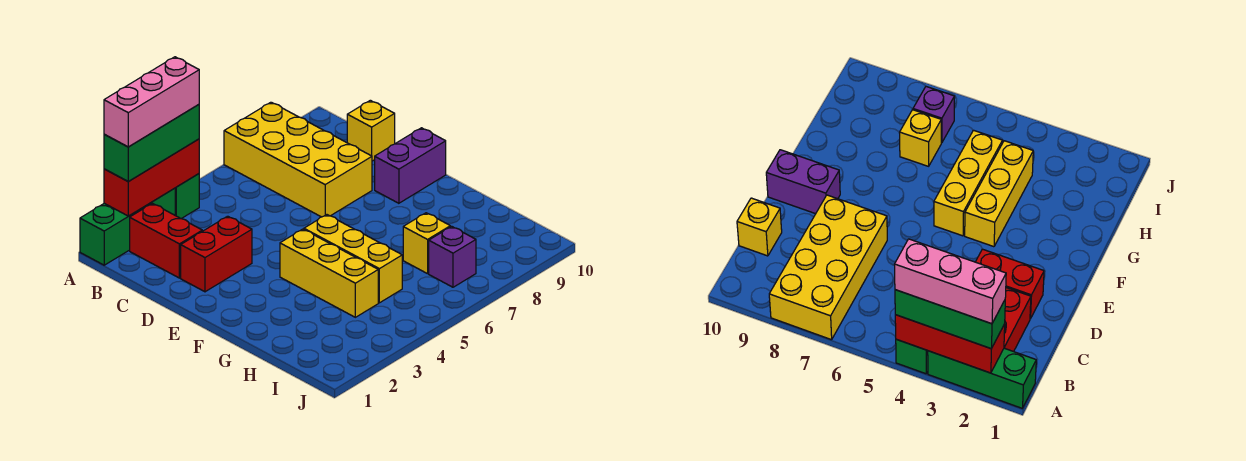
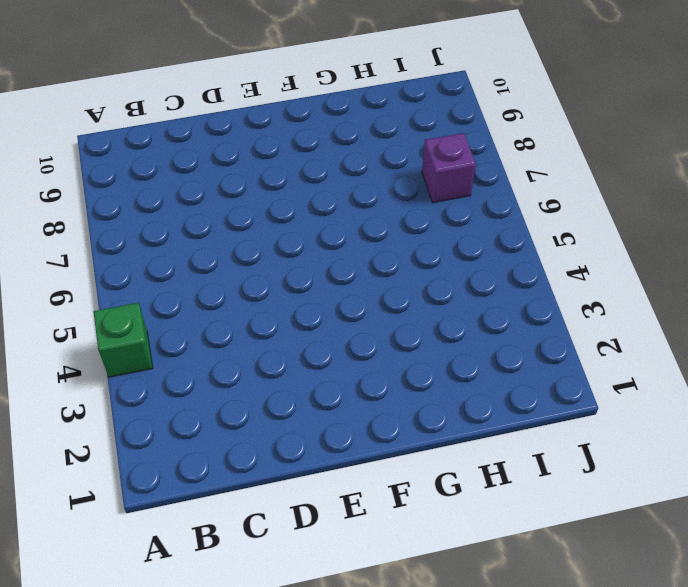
none -> green brick A1:A3 level 1
none -> yellow brick A7:D8 level 1
none -> red brick B2:C2 level 1

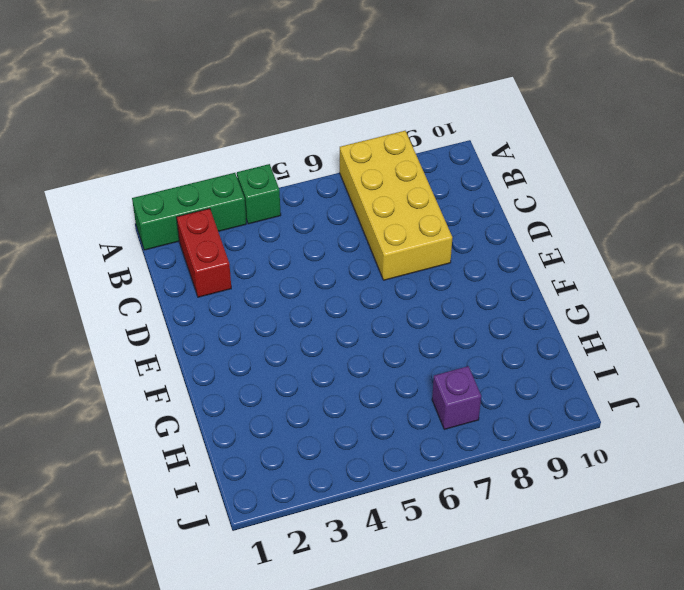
none -> yellow brick C10 level 1
none -> red brick D2:D3 level 1
none -> purple brick E9:E10 level 1

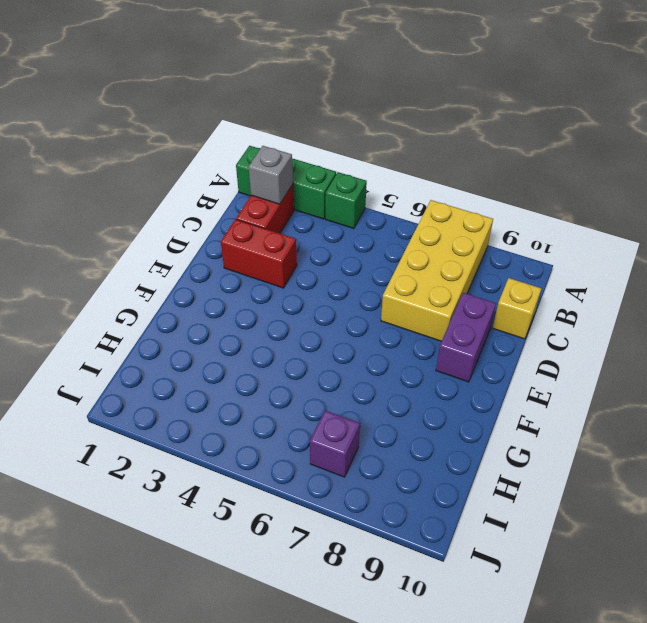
grey brick B2 level 2 -> none
purple brick D9:E9 level 1 -> purple brick E9:E10 level 1
none -> yellow brick F4:H4 level 1
none -> yellow brick F5:H5 level 1
none -> yellow brick H7 level 1

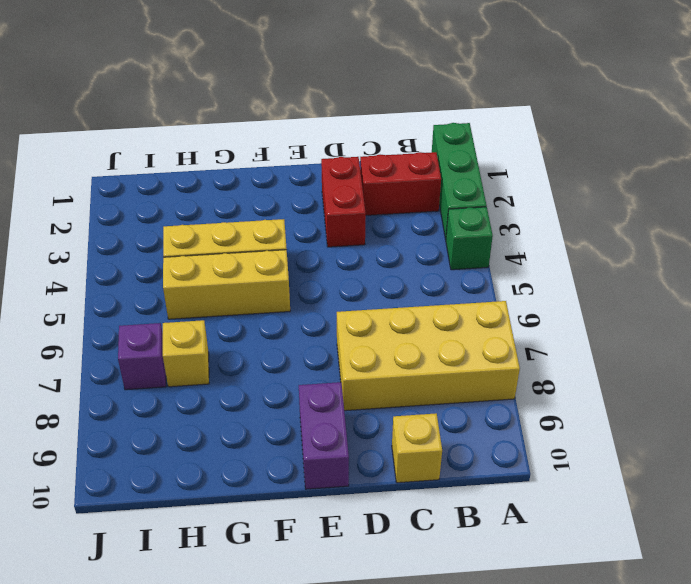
none -> red brick A2:A4 level 2
none -> green brick A2:A4 level 3
none -> pink brick A2:A4 level 4

